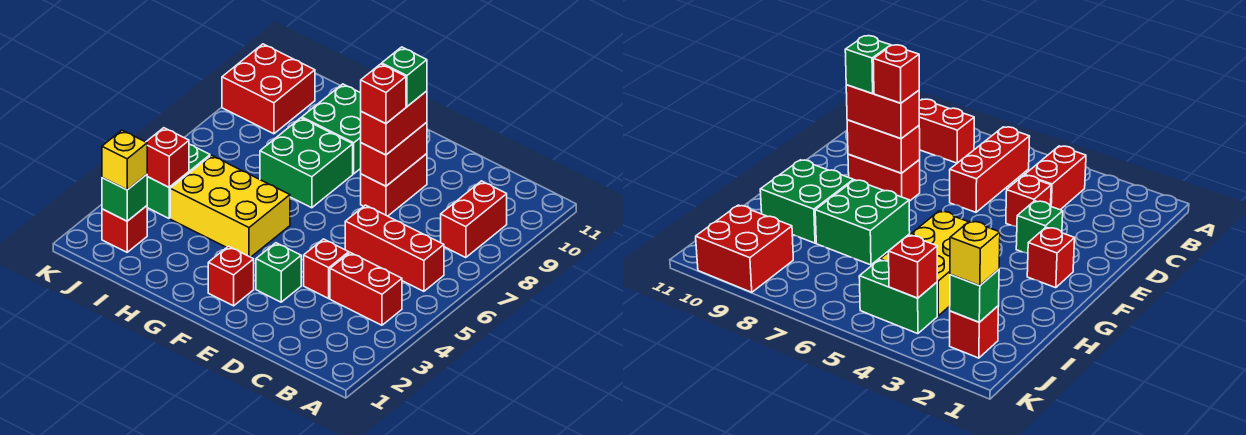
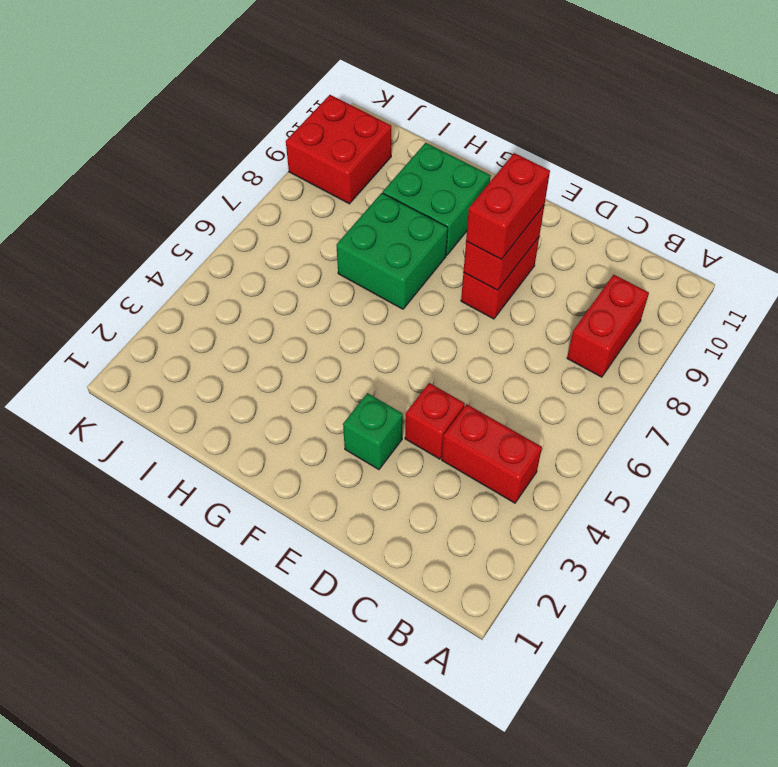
none -> red brick B6:D6 level 1
none -> red brick F2 level 1
none -> yellow brick G4:I5 level 1

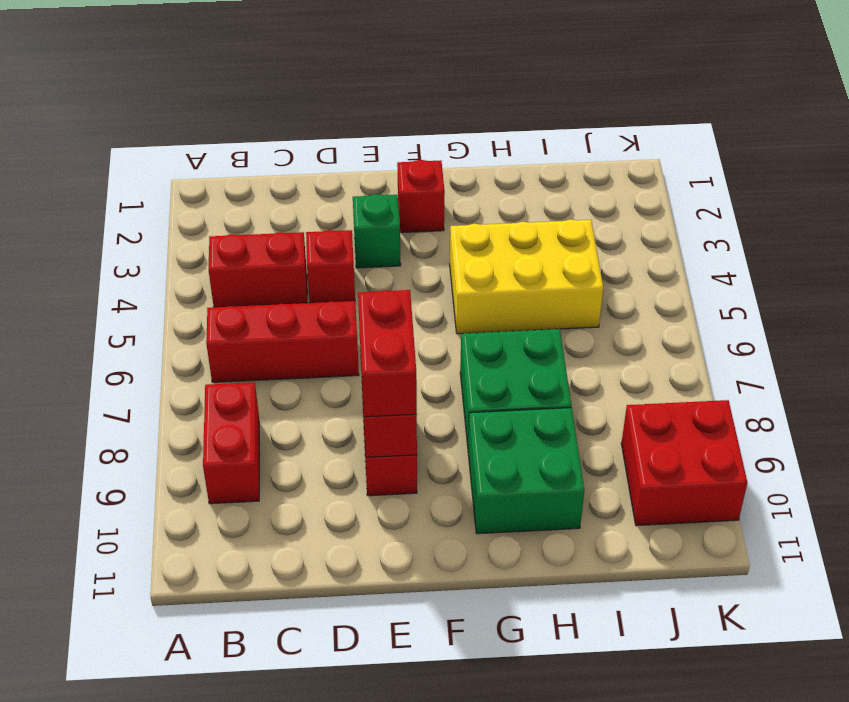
none -> red brick J2 level 1
none -> green brick J4:J5 level 1
none -> green brick J2 level 2

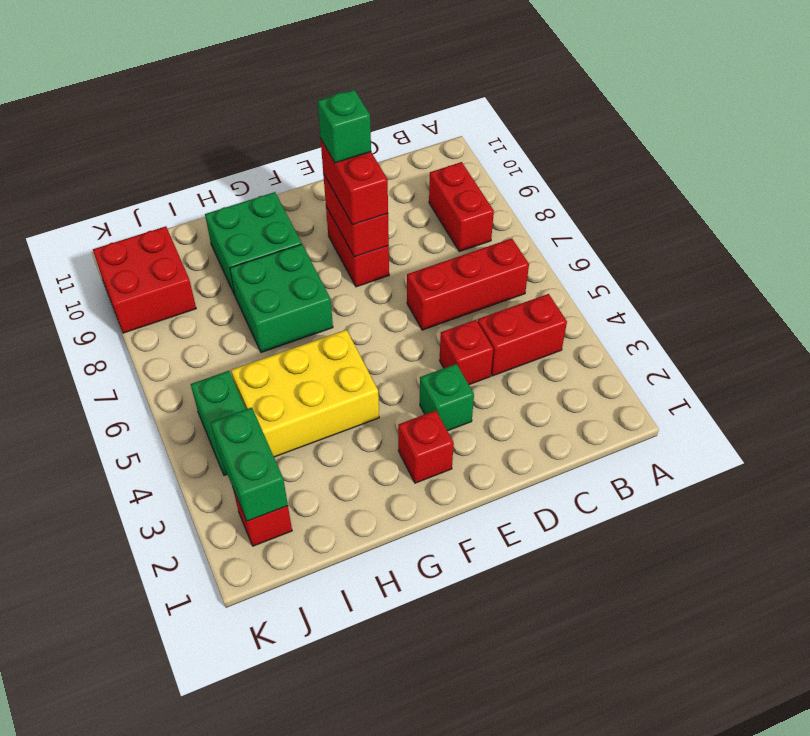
green brick J2:J3 level 2 -> green brick J2 level 2
none -> red brick J4 level 2
none -> yellow brick J2 level 3
none -> red brick E8 level 4

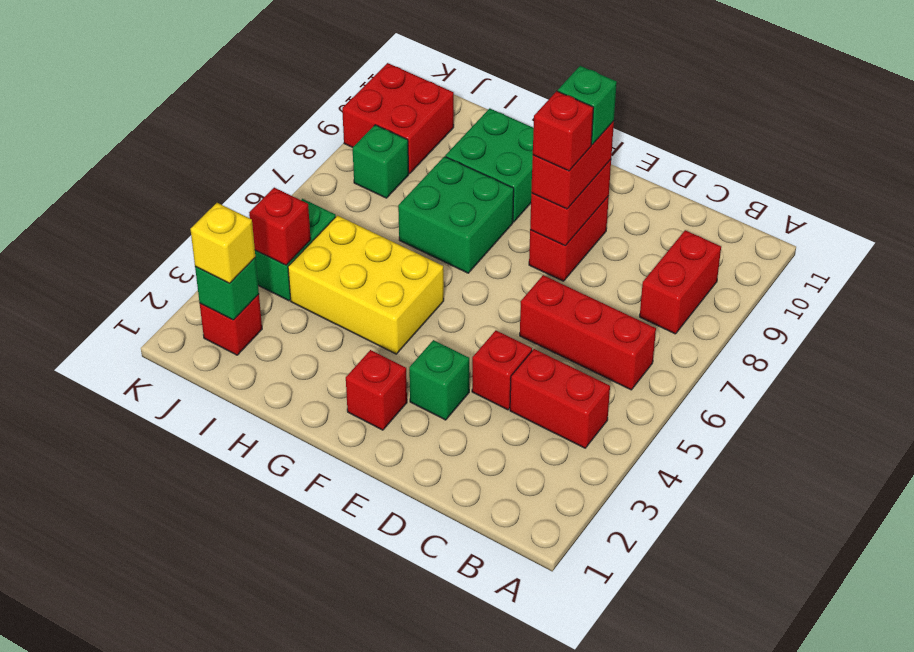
green brick J8 level 1 -> none

